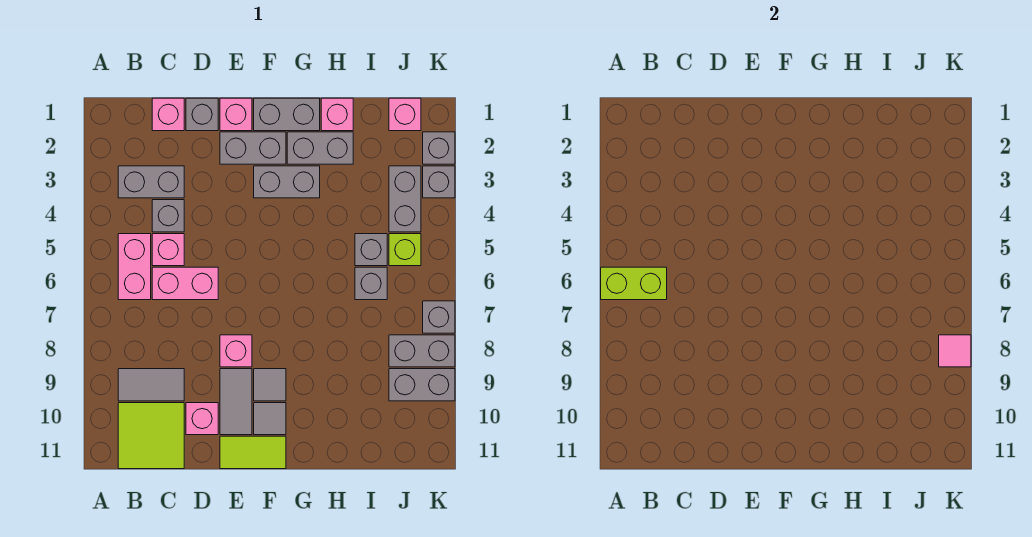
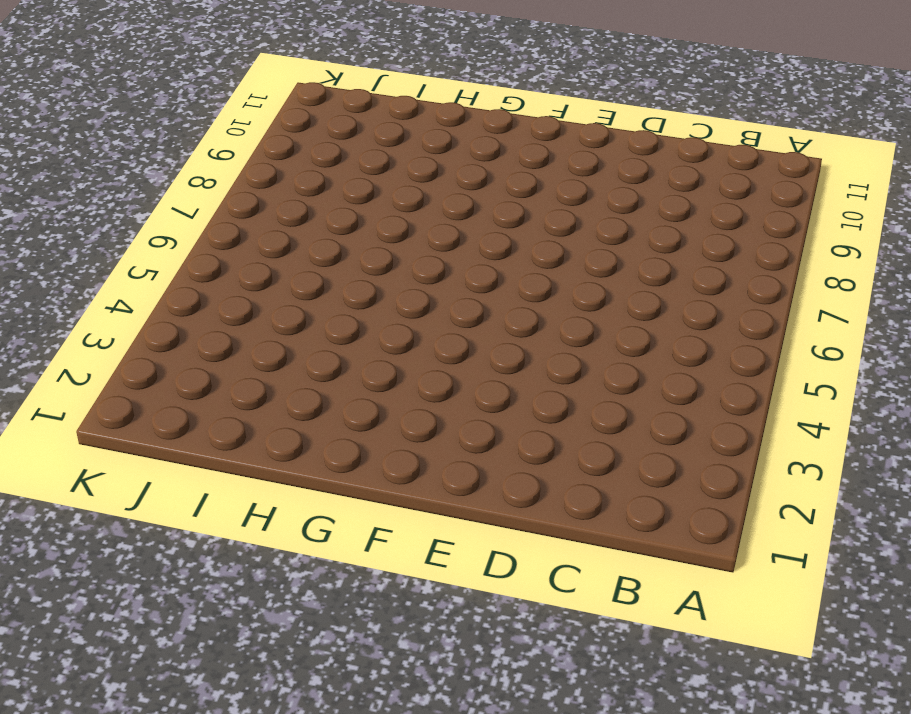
none -> grey brick B3:C3 level 1
none -> pink brick B5:B6 level 1
none -> grey tile B9:C9 level 1
none -> lime tile B10:C11 level 1

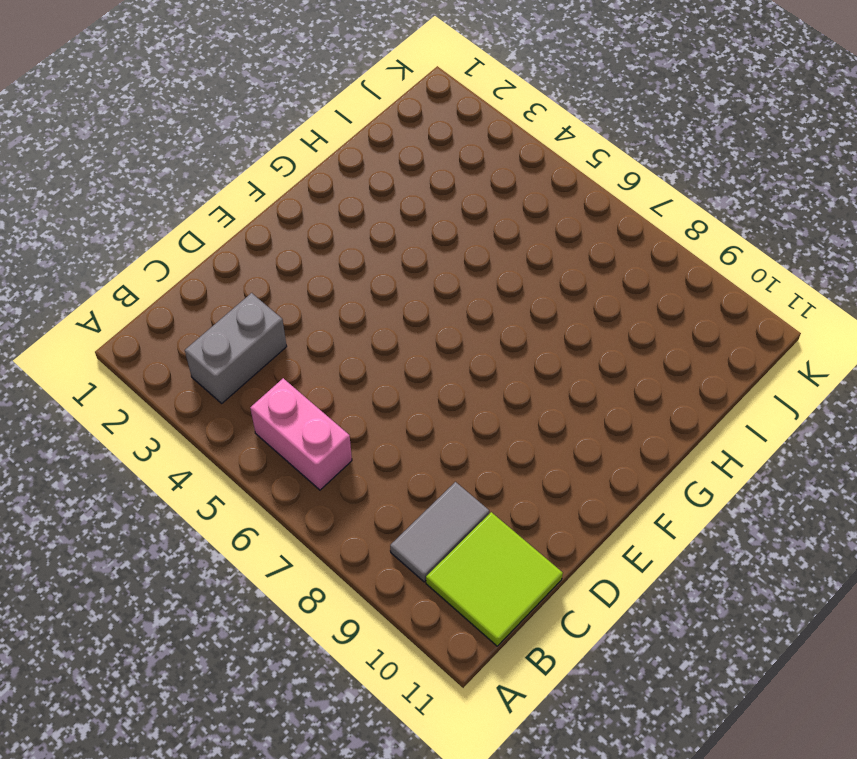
none -> pink brick C1 level 1
none -> grey brick C4 level 1
none -> pink brick C5 level 1
none -> pink brick C6:D6 level 1

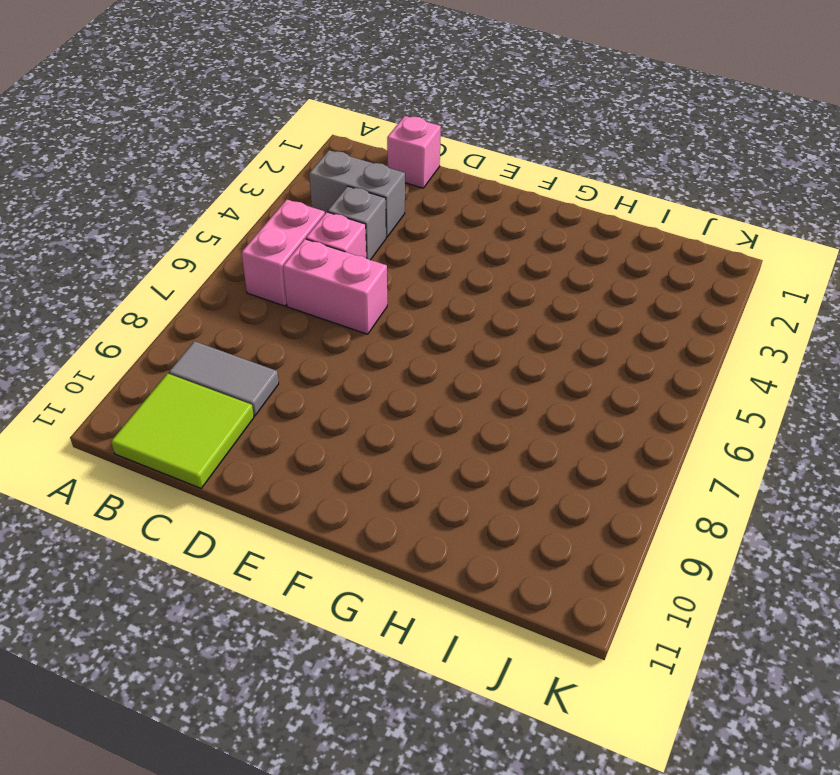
none -> grey brick D1 level 1
none -> pink brick D10 level 1
none -> pink brick E1 level 1
none -> grey brick E2:F2 level 1

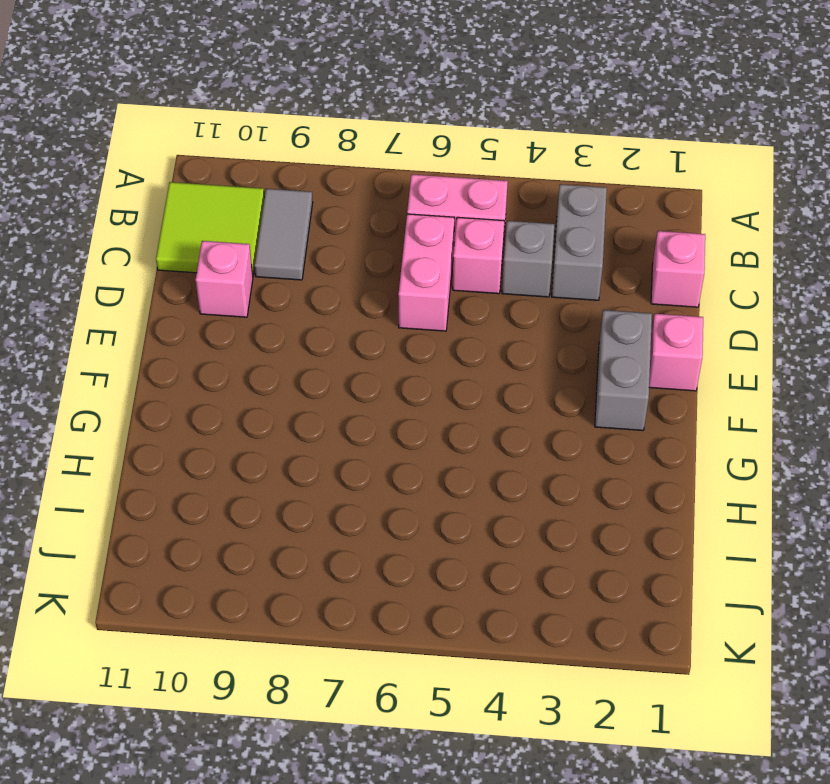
none -> grey brick D1 level 1
none -> pink brick E8 level 1
none -> grey tile E9:E10 level 1
none -> lime tile E11:F11 level 1

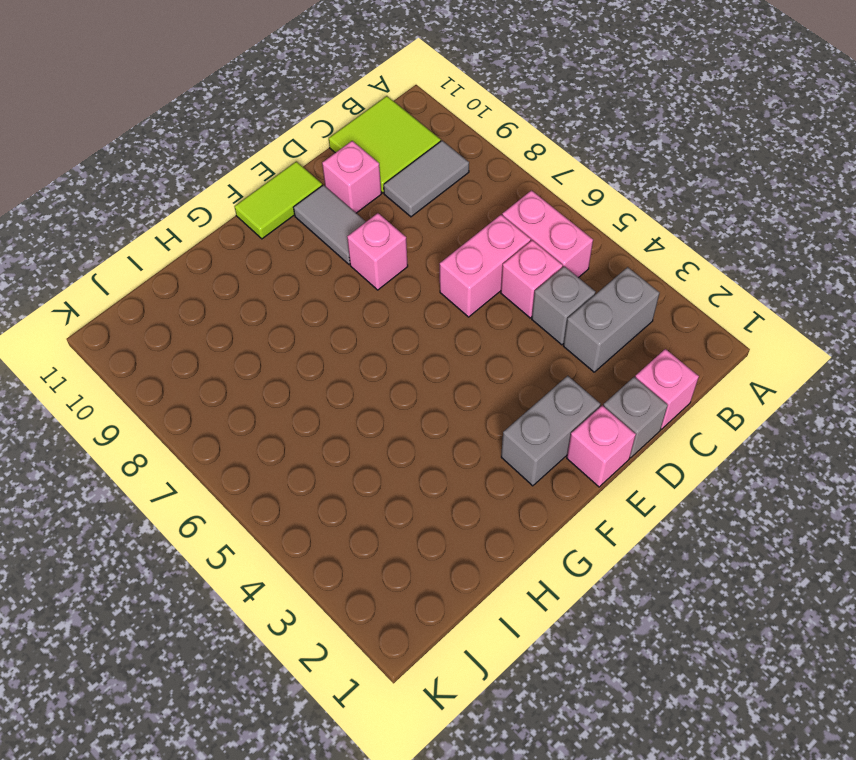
none -> grey brick F1:G1 level 1
none -> grey brick F3:G3 level 1
none -> grey tile F9 level 1
none -> grey tile F10 level 1

